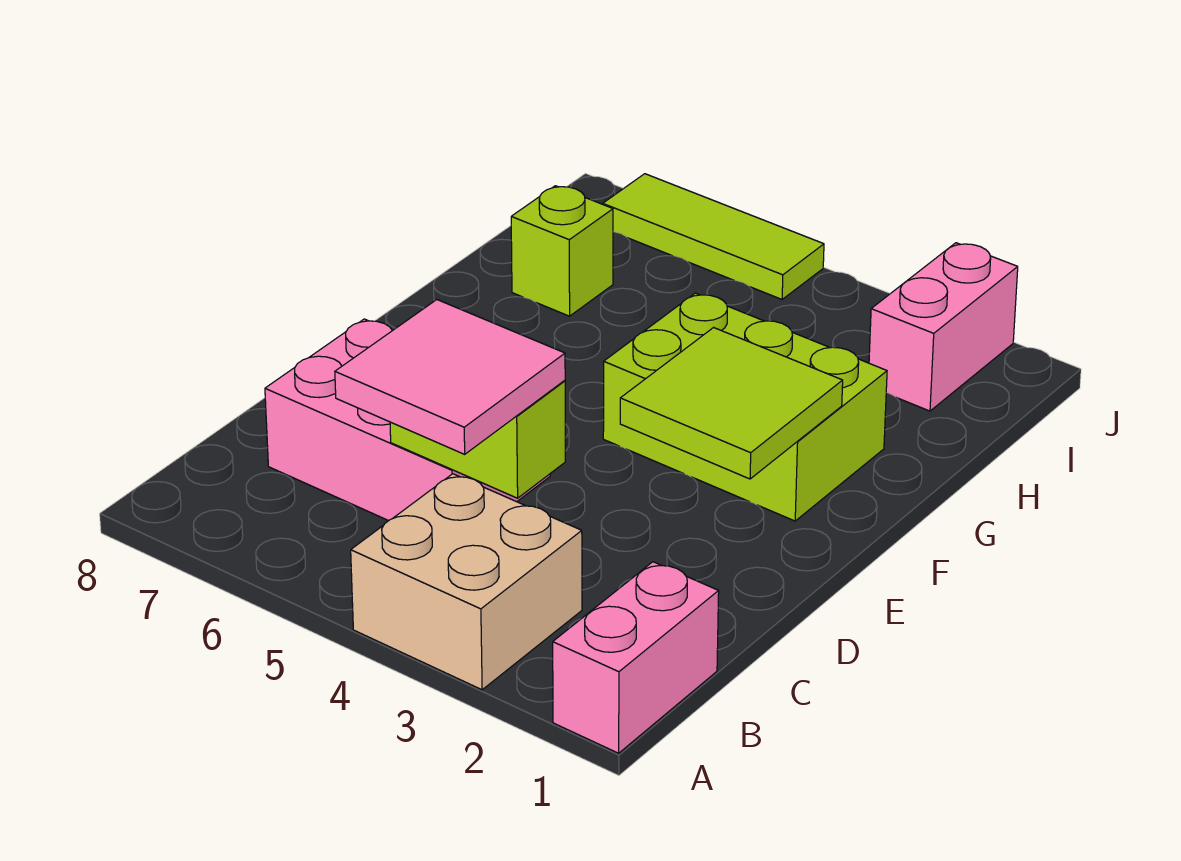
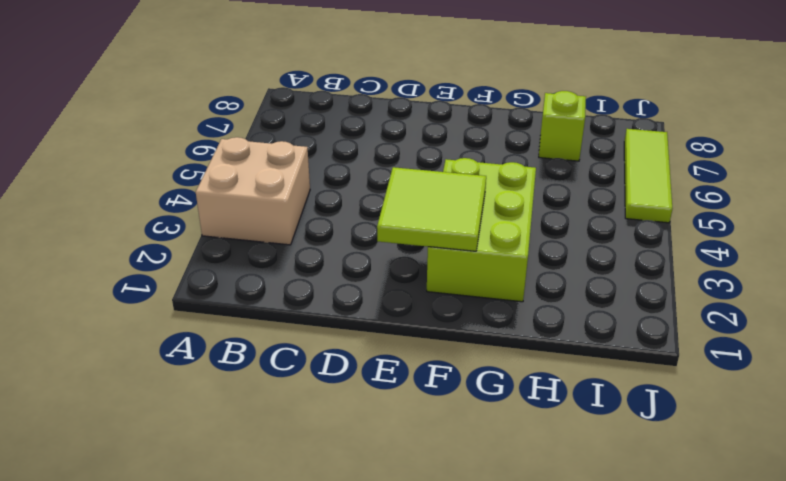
none -> pink brick A1:B1 level 1
none -> pink brick C5:D7 level 1

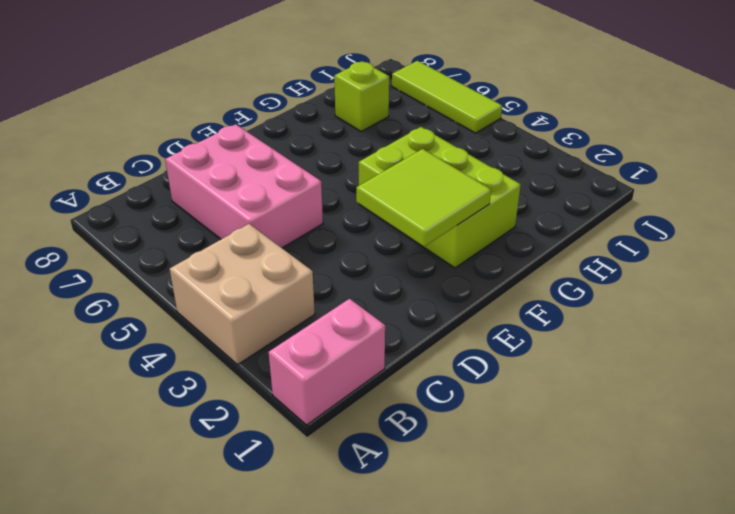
none -> pink brick I2:J2 level 1
none -> lime brick C4:C5 level 2

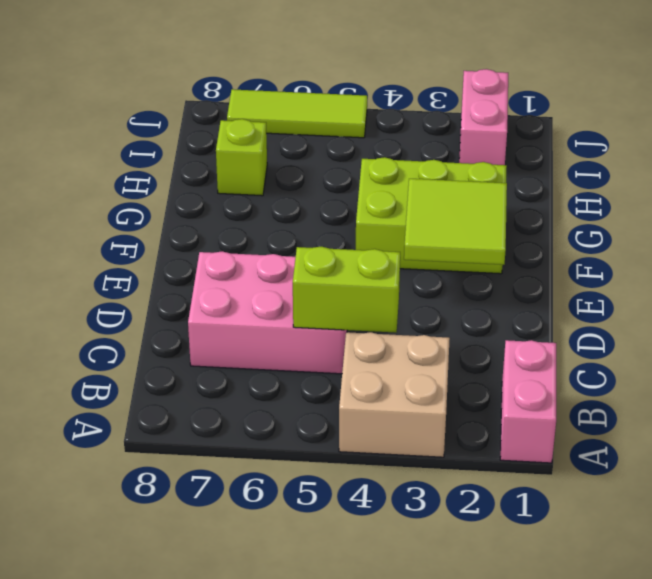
none -> pink tile B4:C5 level 3

